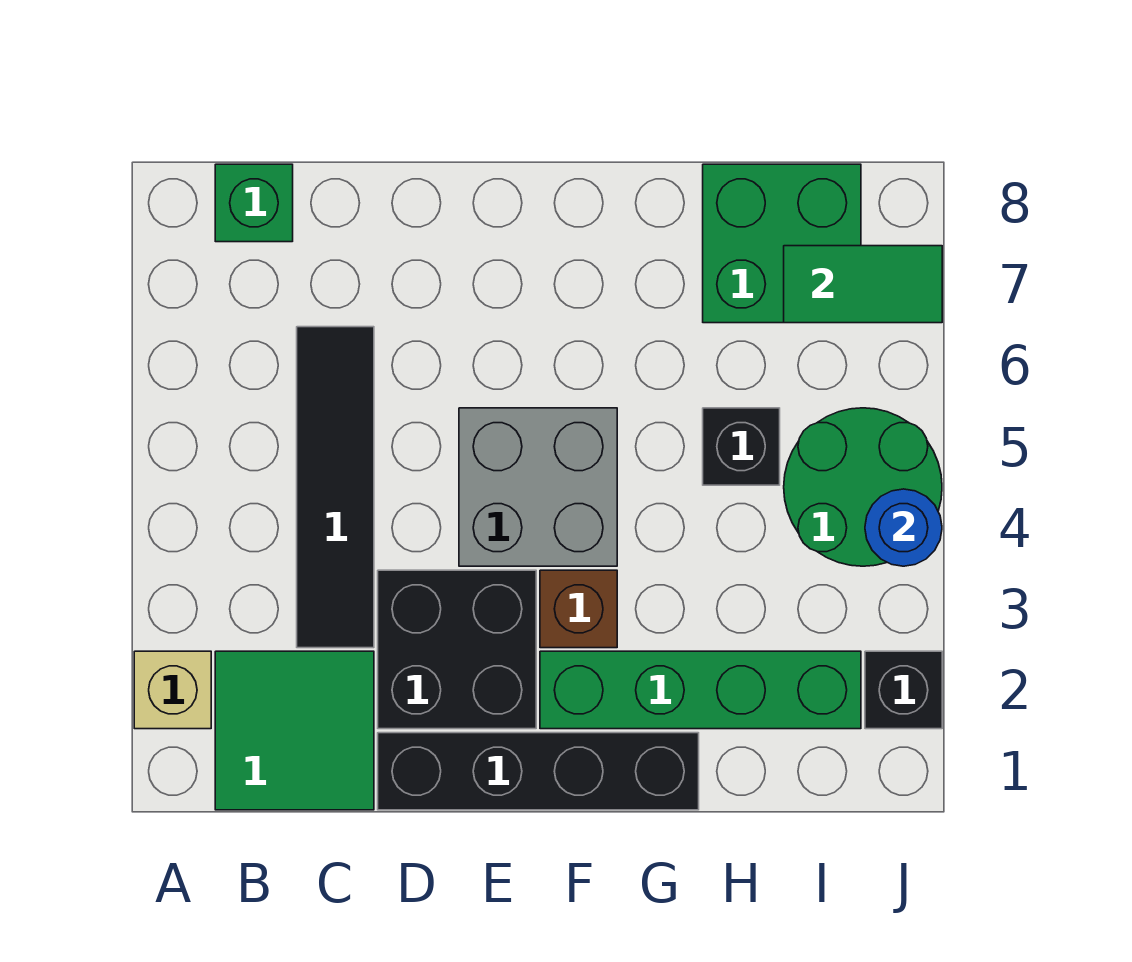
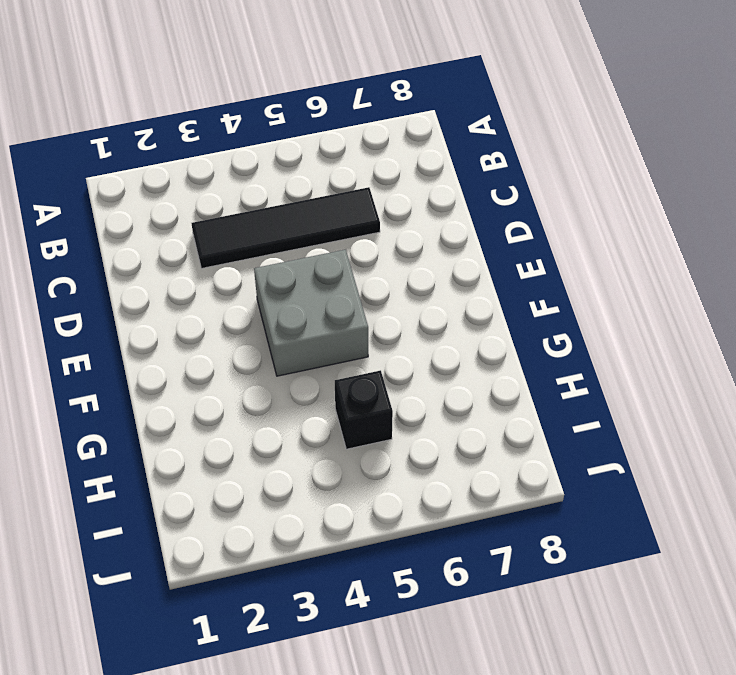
none -> tan brick A2 level 1
none -> green tile B1:C2 level 1
none -> green brick B8 level 1

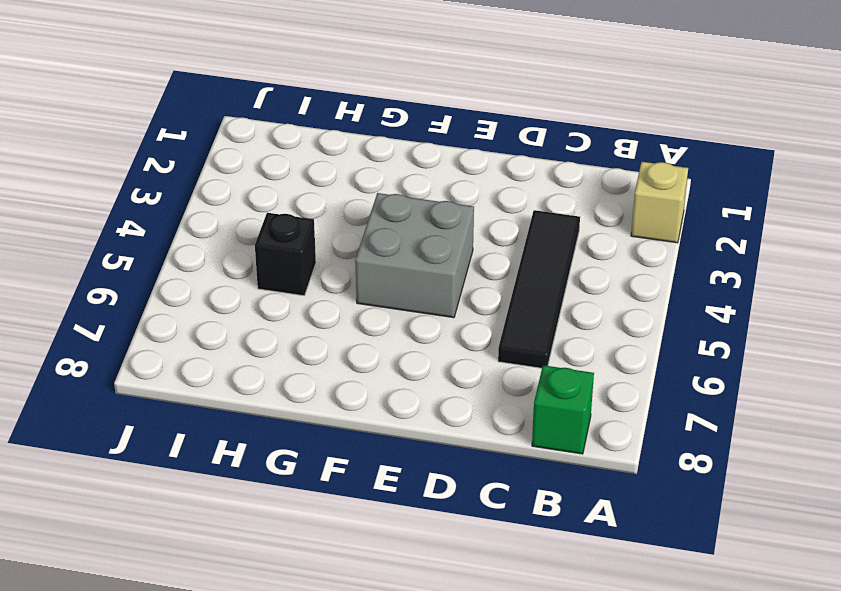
none -> green tile B1:C2 level 1
none -> black brick D1:G1 level 1
none -> black brick D2:E3 level 1

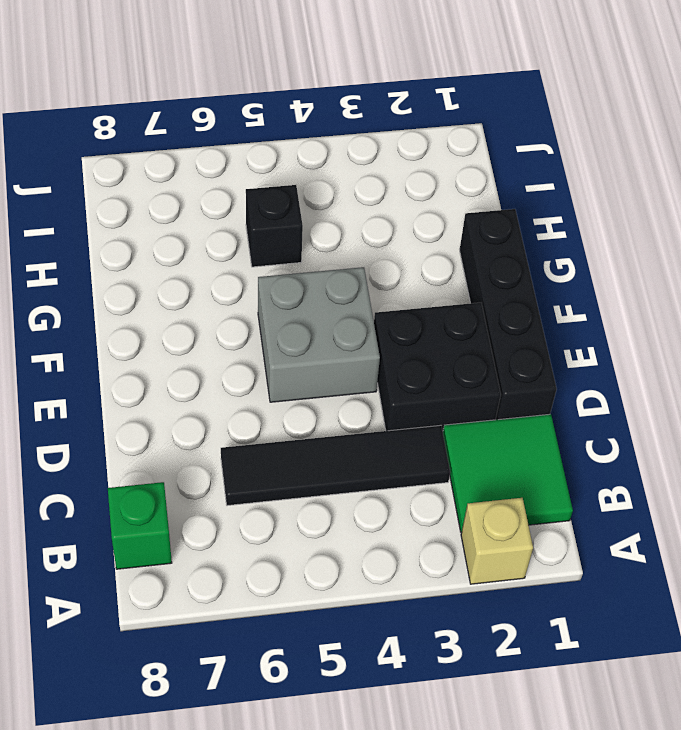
none -> green brick F2:I2 level 1
none -> brown brick F3 level 1
none -> green brick H7:I8 level 1

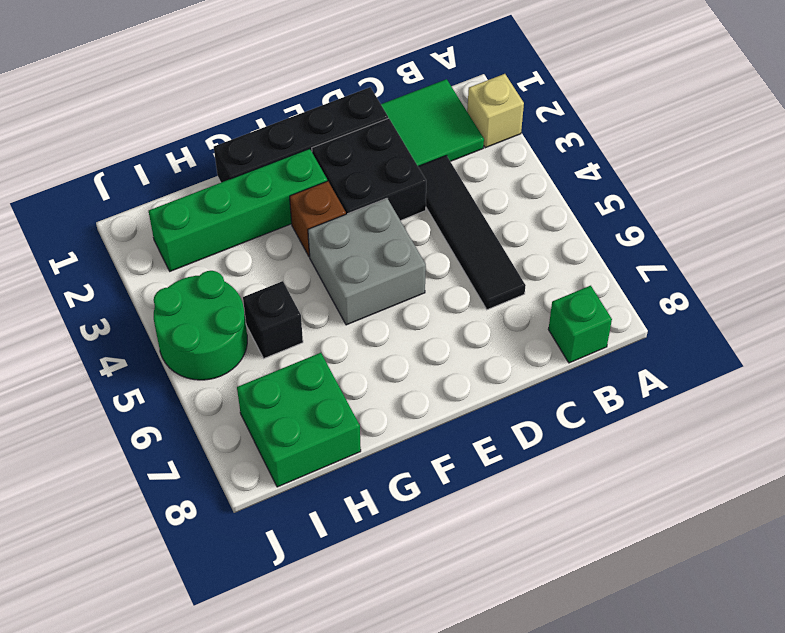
none -> black brick J2 level 1
none -> green tile I7:J7 level 2
none -> blue round brick J4 level 2

